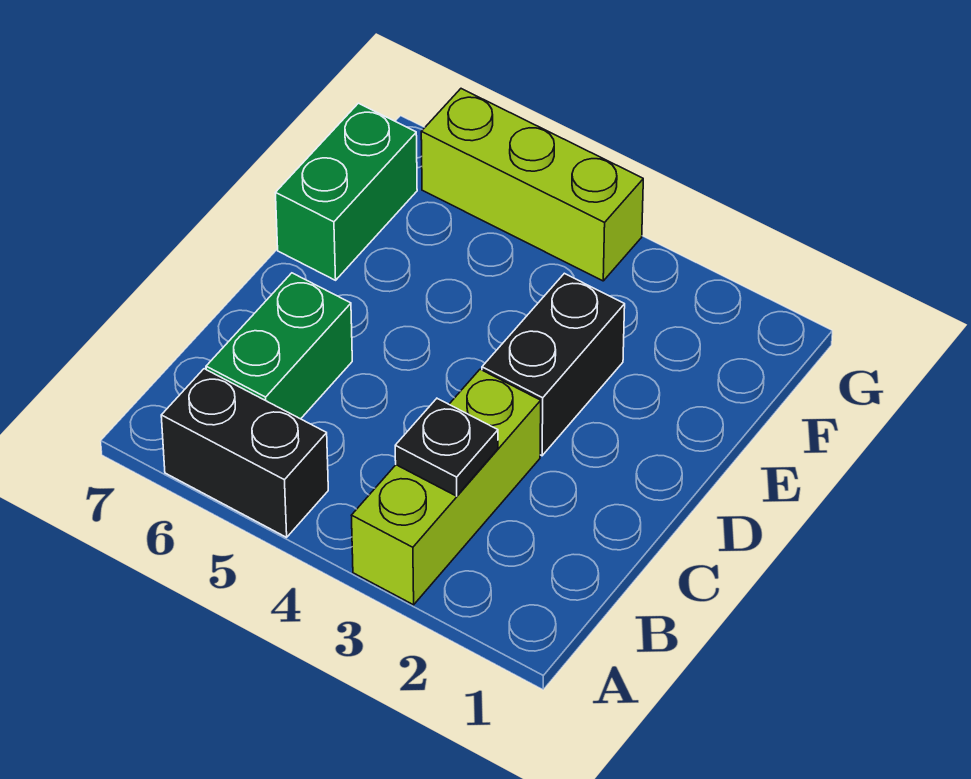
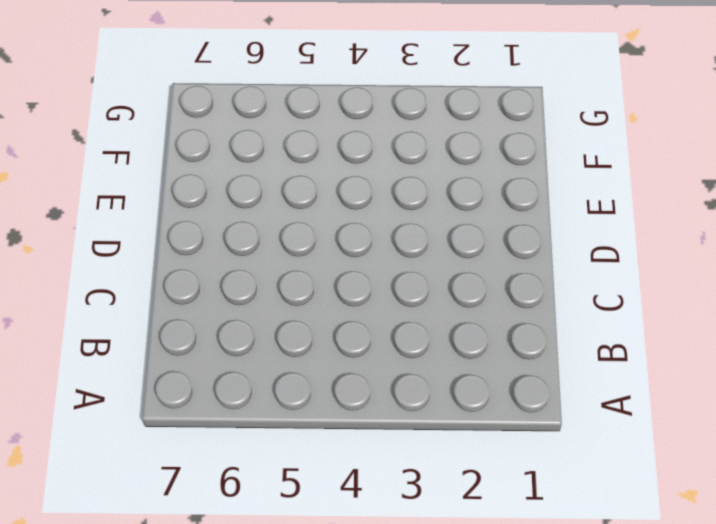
none -> lime brick A3:C3 level 1
none -> black brick A5:A6 level 1

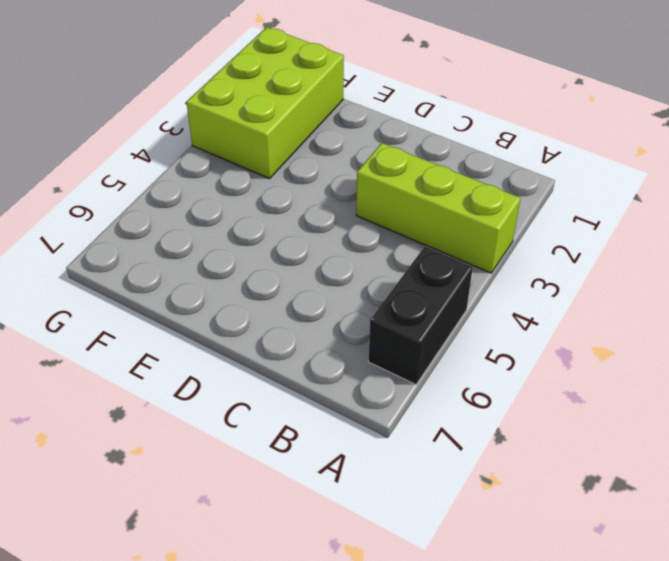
lime brick F1:G3 level 1 -> none
none -> green brick B6:C6 level 1
none -> black brick D3:E3 level 1

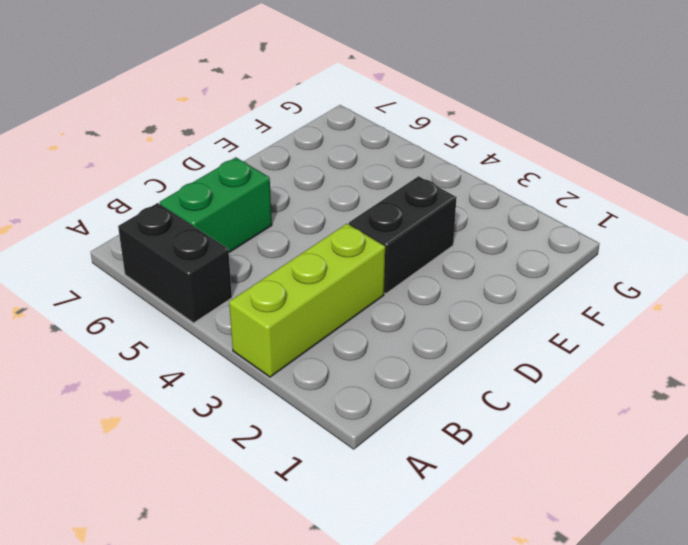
none -> green brick E7:F7 level 1
none -> lime brick G4:G6 level 1

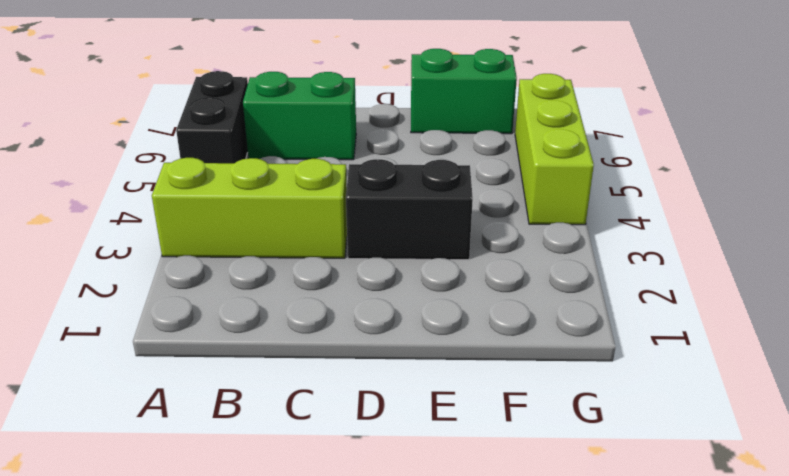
none -> black plate B3 level 2

